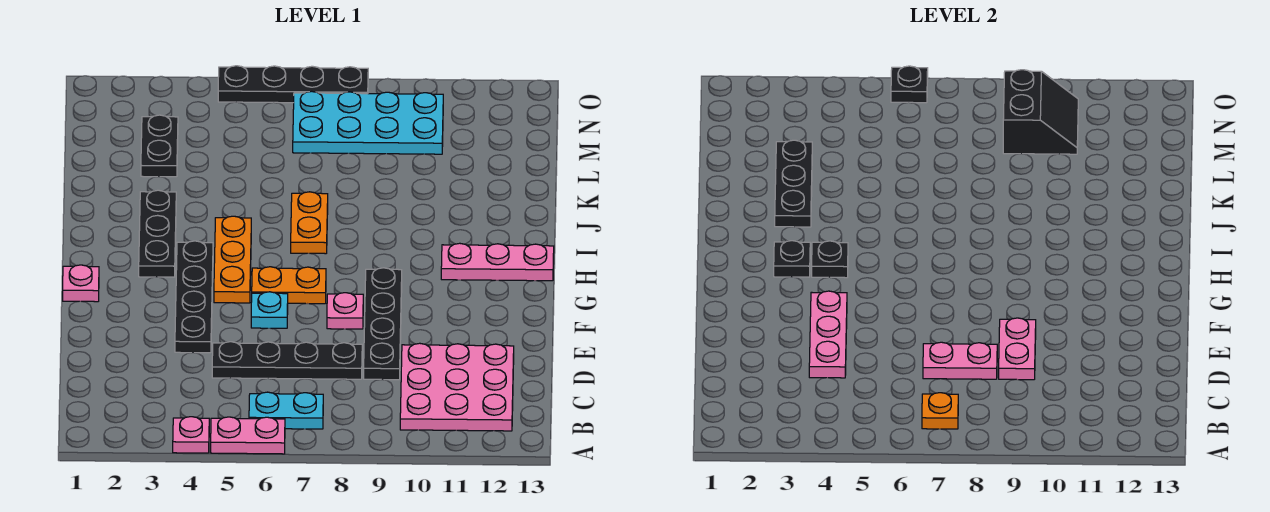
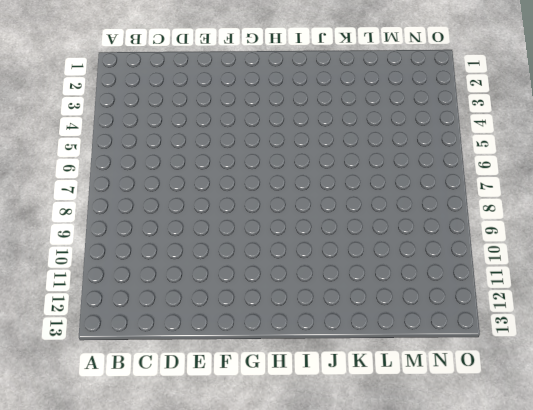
none -> pink plate A4 level 1
none -> pink plate A5:A6 level 1
none -> cyan plate B6:B7 level 1

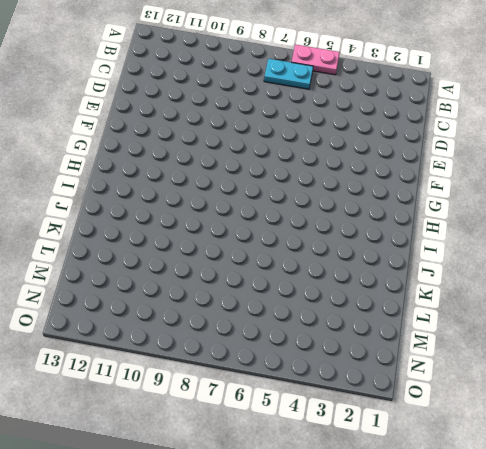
none -> pink plate A4 level 1
none -> pink plate B10:D12 level 1
none -> black plate D5:D8 level 1

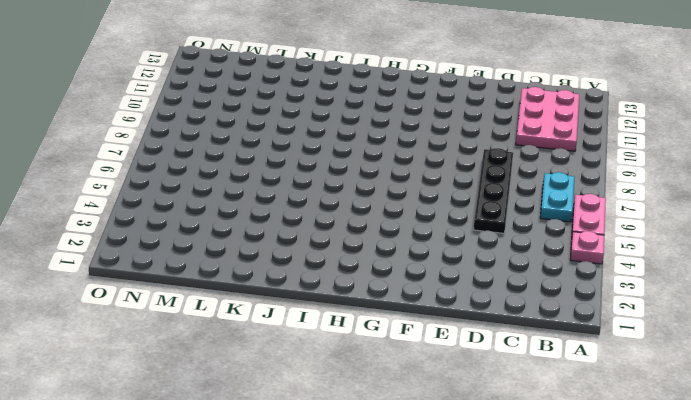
pink plate B10:C12 level 1 -> pink plate B10:D12 level 1
none -> black plate D9:G9 level 1
none -> black plate E4:H4 level 1
none -> cyan plate F6 level 1

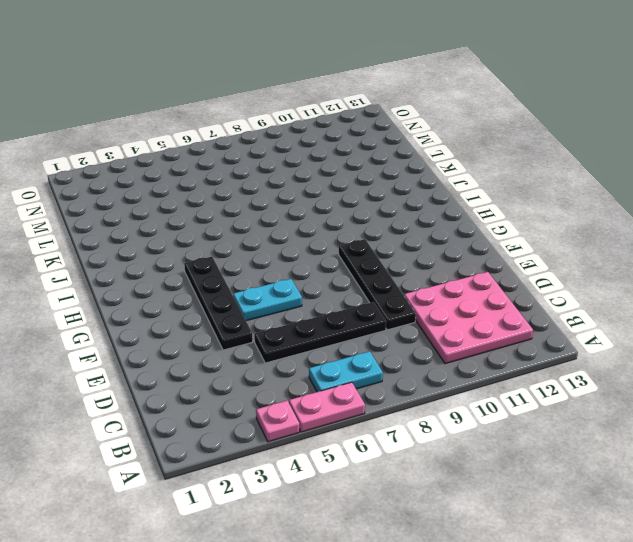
cyan plate F5:F6 level 1 -> cyan plate F6 level 1
none -> pink plate F8 level 1
none -> pink plate G1 level 1
none -> orange plate G5:I5 level 1

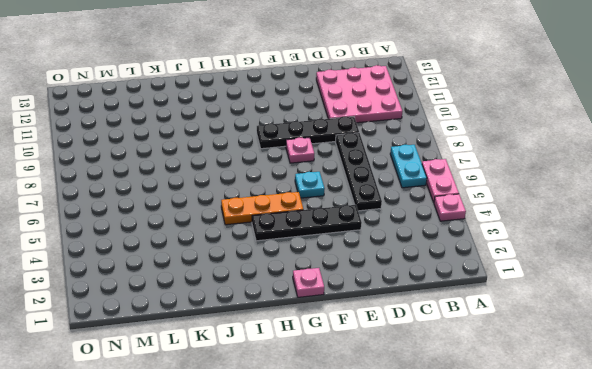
none -> orange plate G6:G7 level 1
none -> black plate H3:J3 level 1
none -> pink plate H11:H13 level 1

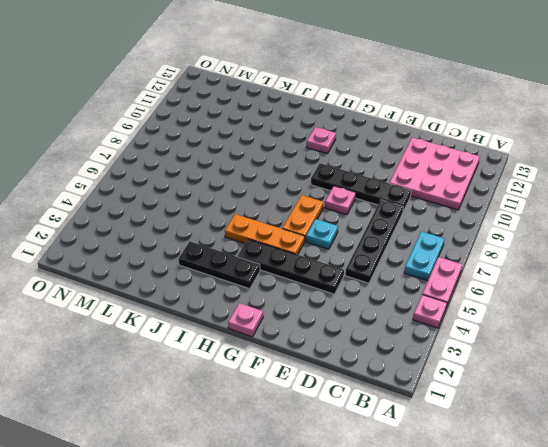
pink plate H11 level 1 -> pink plate H11:H13 level 1
none -> orange plate I7:J7 level 1
none -> black plate L3:M3 level 1
none -> cyan plate M7:N10 level 1

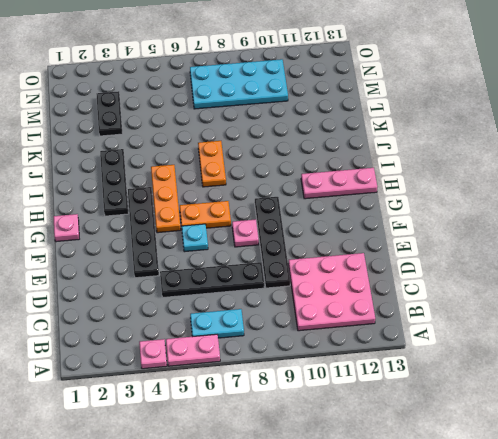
none -> black plate O5:O8 level 1
none -> orange plate B7 level 2
none -> pink plate D4:F4 level 2

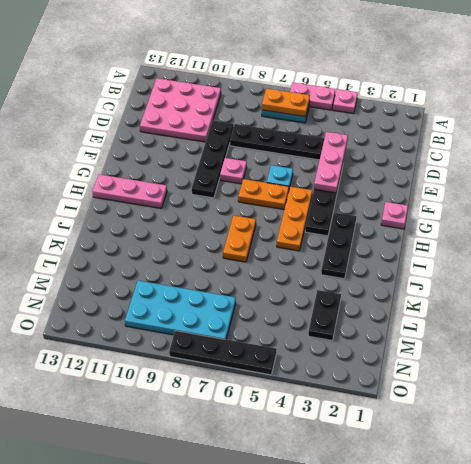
orange plate B6:B7 level 2 -> orange plate B7 level 2
none -> pink plate D7:D8 level 2
none -> pink plate D9:E9 level 2
none -> black plate H3 level 2

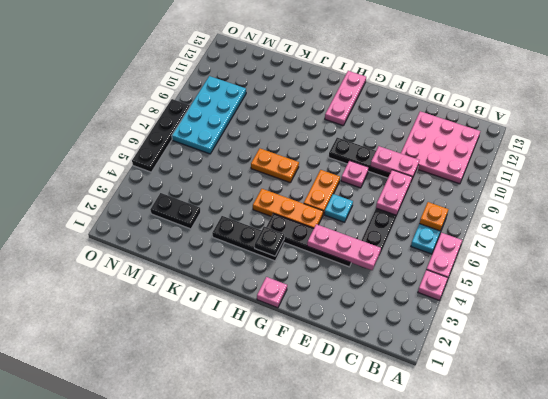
none -> black plate H4 level 2
none -> black plate J3:L3 level 2
none -> black slope M9:N10 level 2 top 9

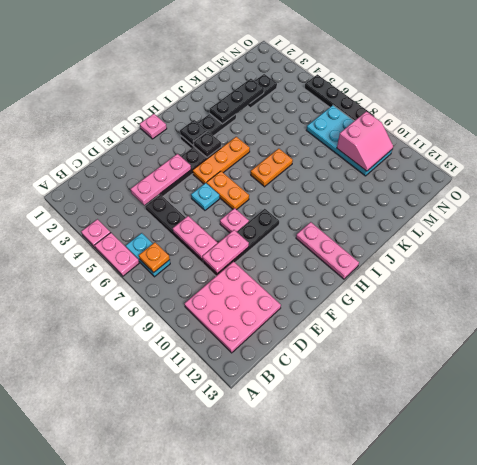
pink slope M9:N10 level 2 top 9 -> black slope M9:N10 level 2 top 9
none -> black plate O6 level 2

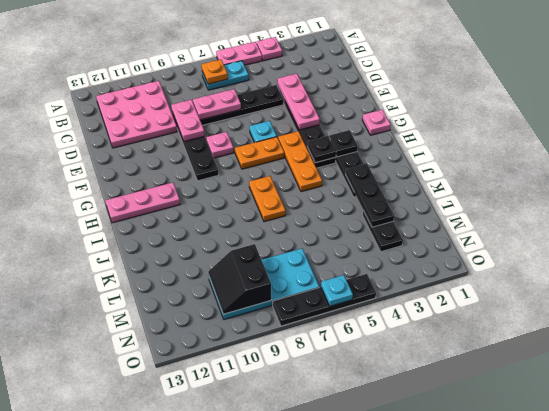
cyan plate O6 level 2 -> black plate O6 level 2

